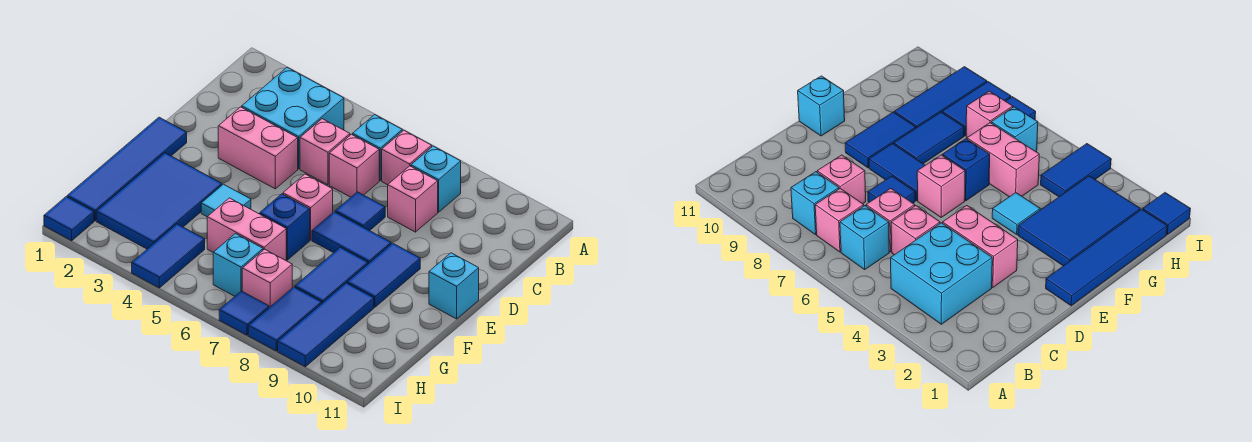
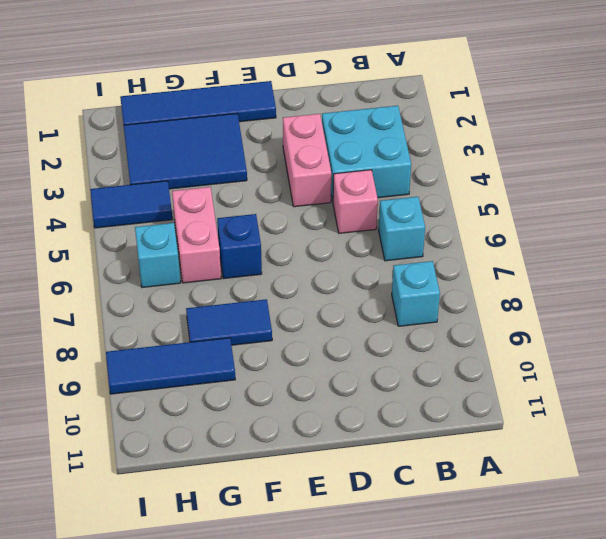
none -> pink brick B7 level 1
none -> pink brick C6 level 1
none -> pink brick C8 level 1

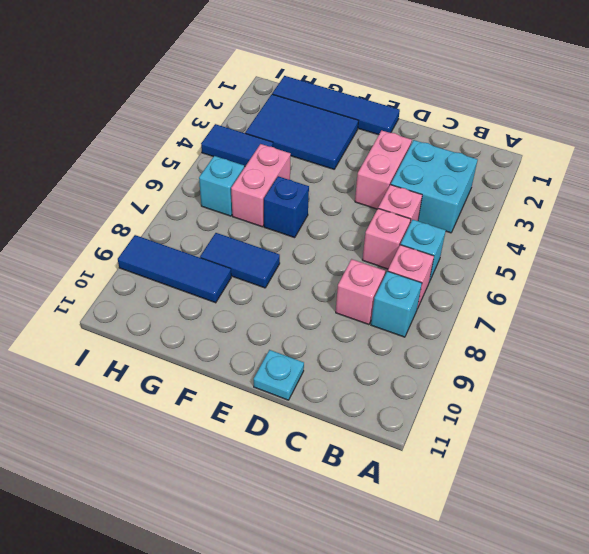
cyan plate D11 level 1 -> none
none -> blue tile D7 level 1
none -> pink brick E6 level 1
none -> blue tile E7:E8 level 1

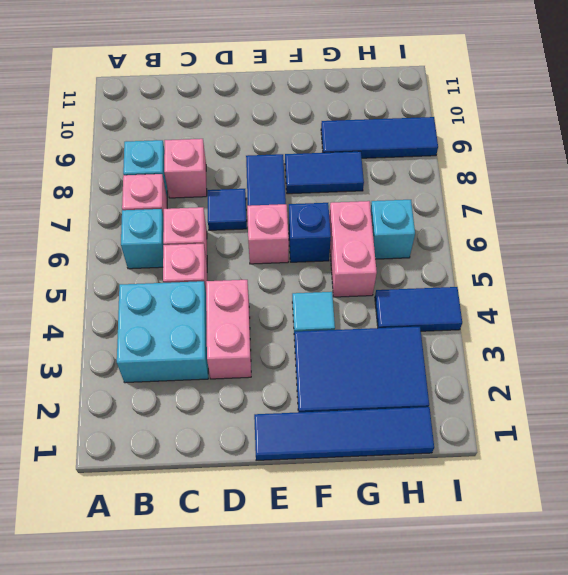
none -> blue tile E9:F9 level 1
none -> cyan brick E11 level 1
none -> pink brick H7 level 1

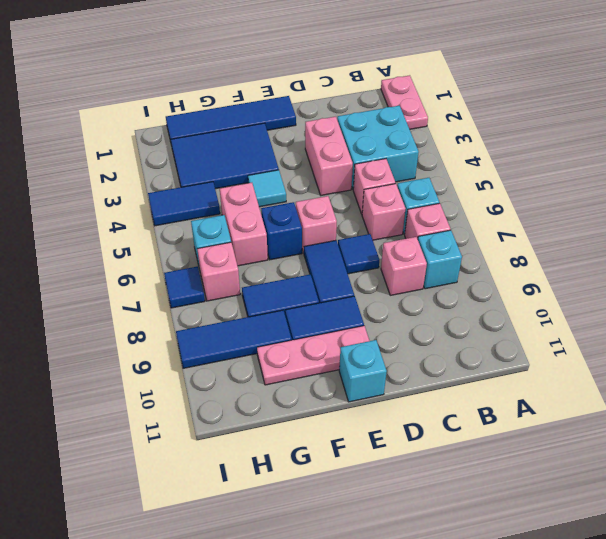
pink plate A1:A2 level 1 -> none
pink plate E10:G10 level 1 -> none
none -> blue tile H8:I8 level 1
none -> blue tile I1 level 1

